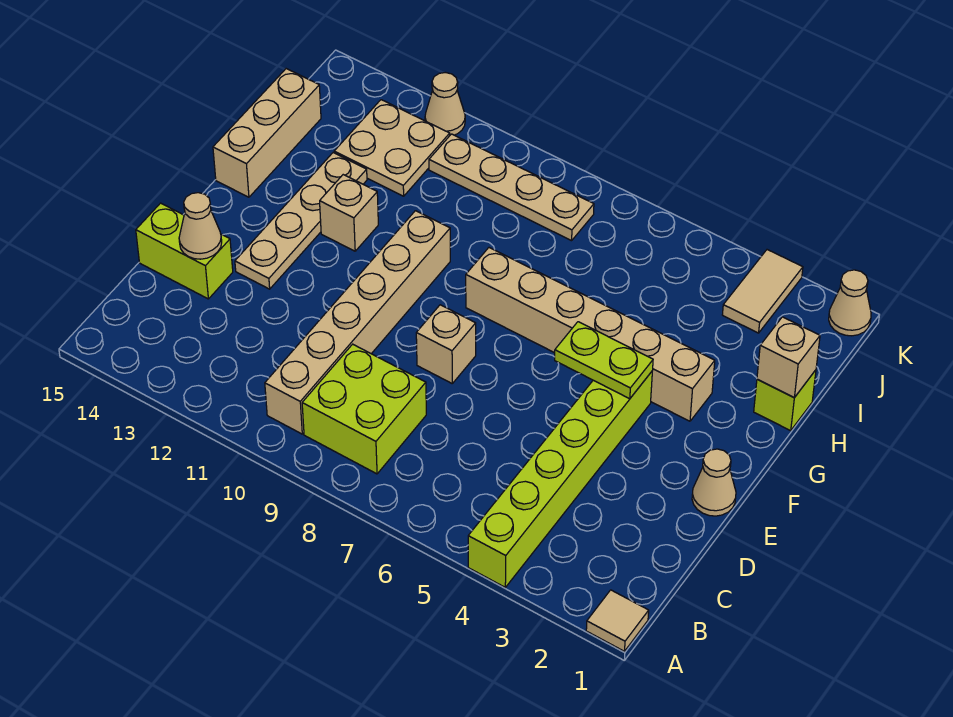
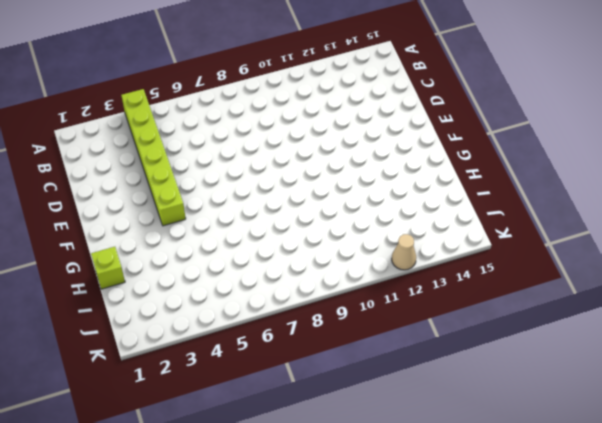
none -> tan tile A1 level 1
none -> lime brick B8:C9 level 1
none -> tan brick B10:G10 level 1

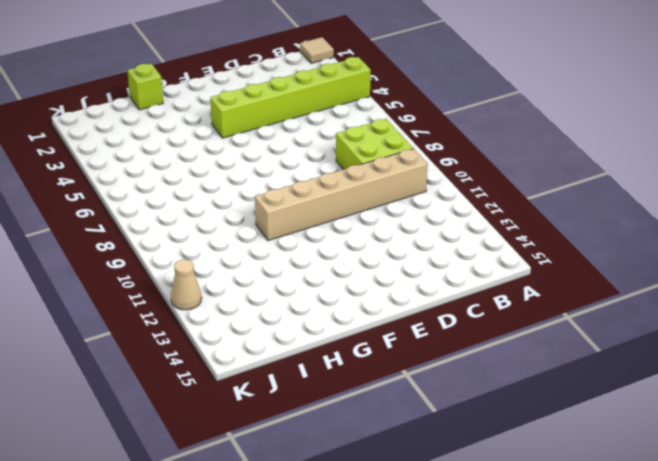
none -> lime brick D14:D15 level 1
none -> tan cone E1 level 1
none -> tan brick E8 level 1

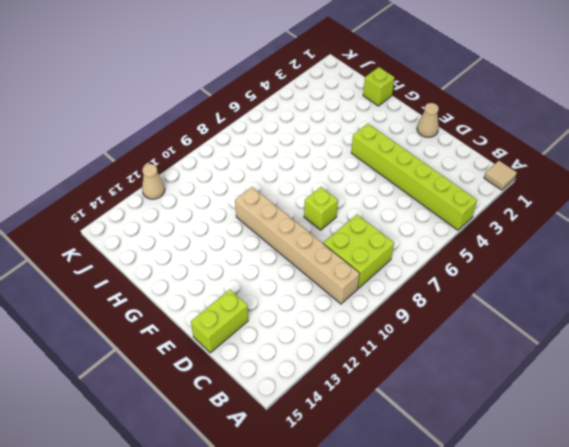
lime brick E8 level 1 -> tan brick E8 level 1
none -> tan plate E13:H13 level 1
none -> tan brick G3:G8 level 1
none -> tan brick G12 level 1

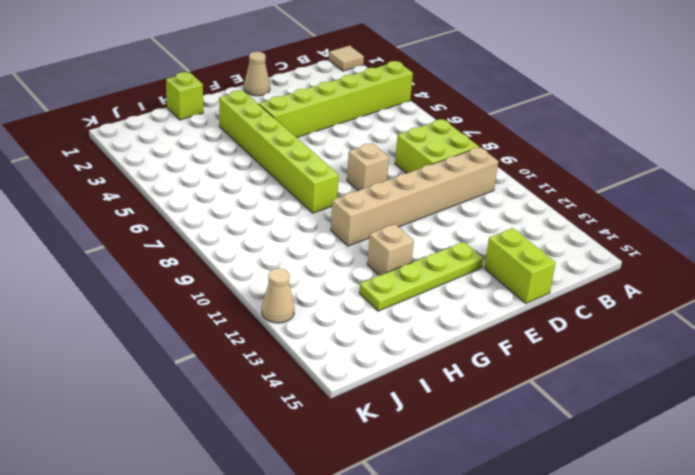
lime plate E13:H13 level 1 -> tan plate E13:H13 level 1
lime brick G3:G8 level 1 -> tan brick G3:G8 level 1
none -> tan brick G15:I15 level 1
none -> tan plate I12:J13 level 1
none -> tan tile J3:K3 level 1

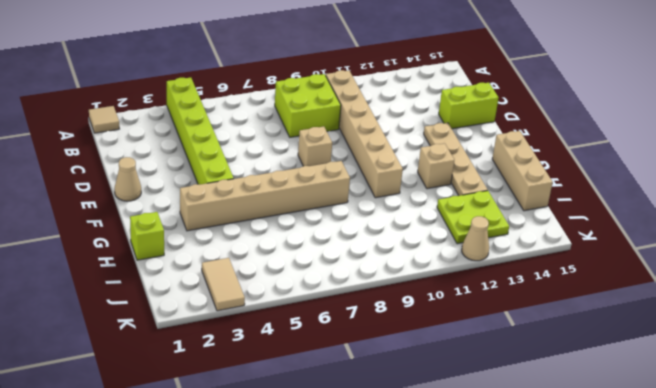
lime plate I12:J13 level 1 -> tan plate I12:J13 level 1
none -> tan plate J8:J11 level 1
none -> tan cone K1 level 1
none -> tan cone D14 level 2

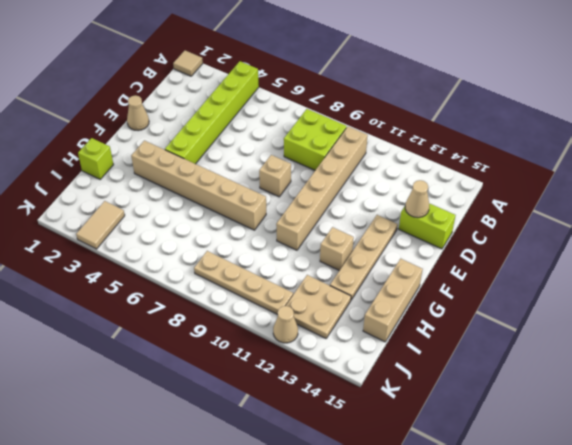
none -> tan cone K1 level 1
none -> lime plate F4:F5 level 2
none -> tan brick H1 level 2

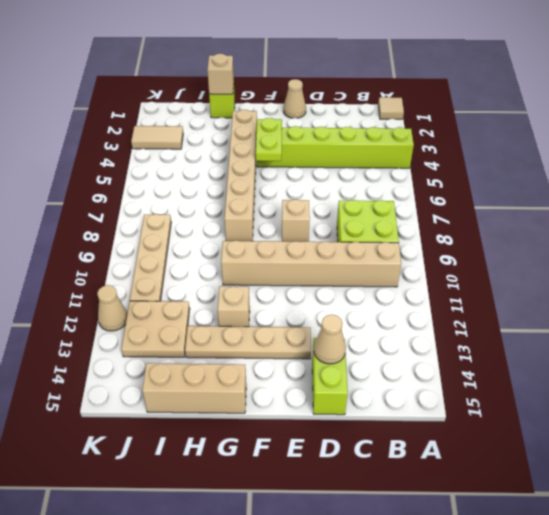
none -> tan cone K1 level 1

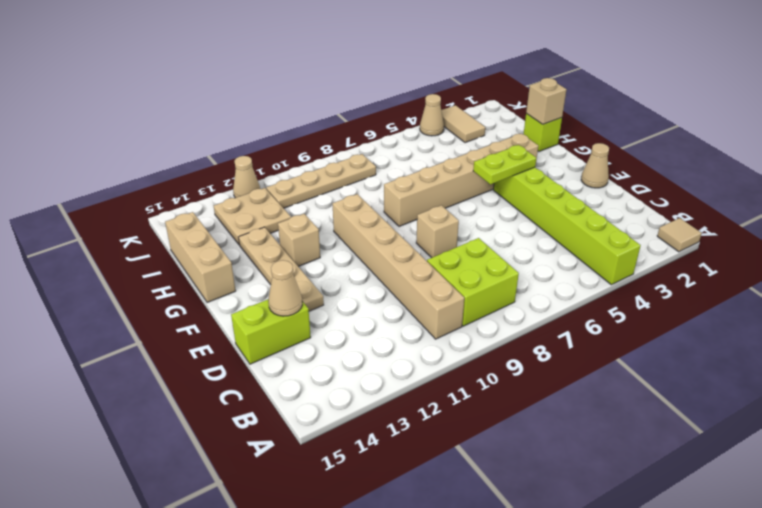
tan cone K4 level 1 -> tan cone K1 level 1

